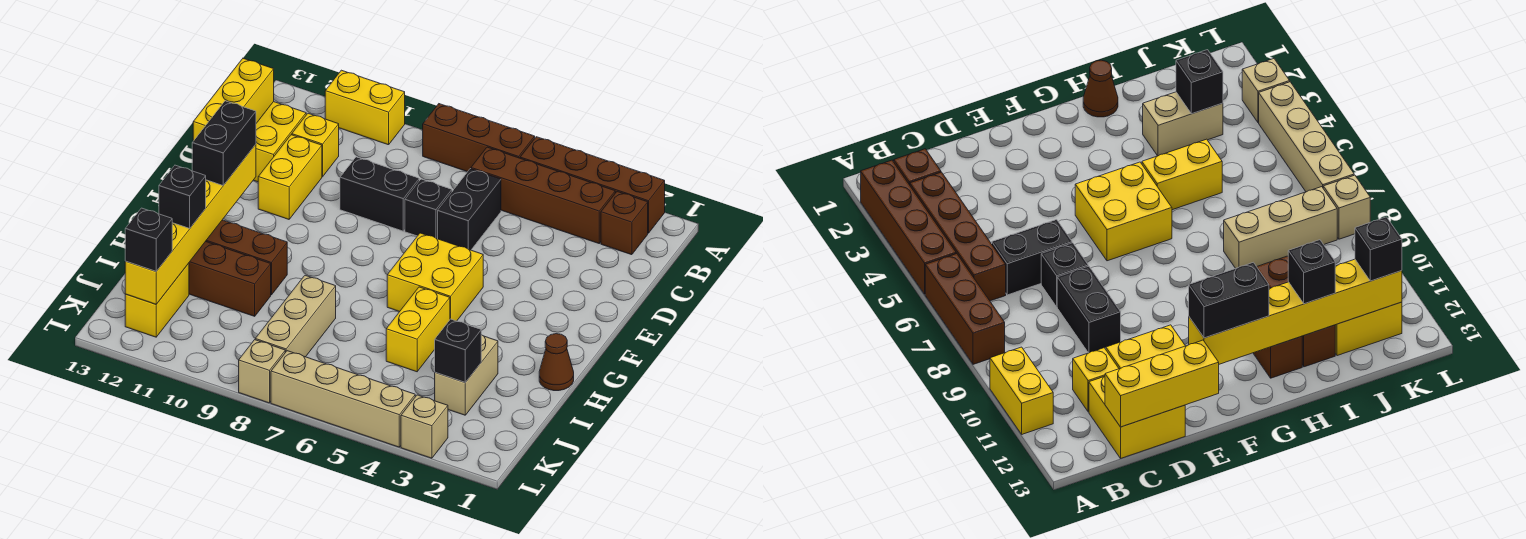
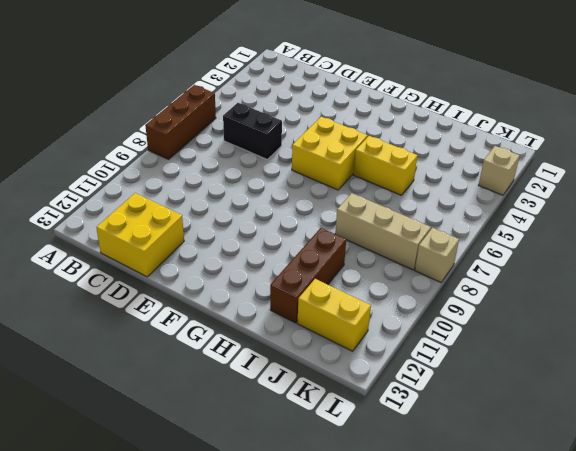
none -> brown brick A2:A5 level 1
none -> yellow brick A10:A11 level 1
none -> brown brick B2 level 1

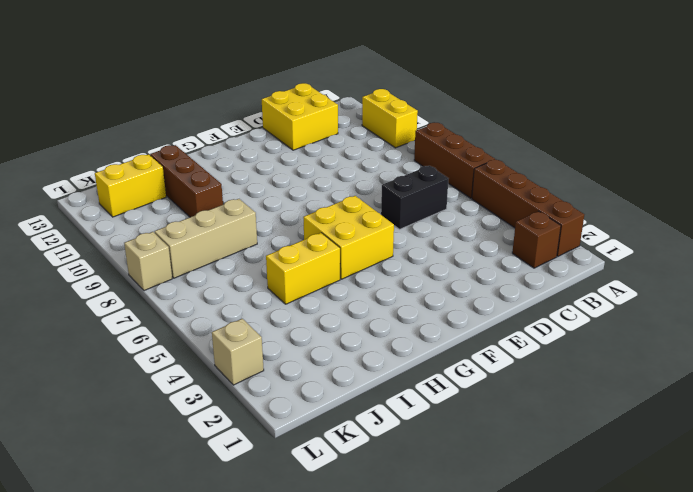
none -> brown brick B3:B6 level 1
none -> yellow brick C11 level 1
none -> black brick D7 level 1

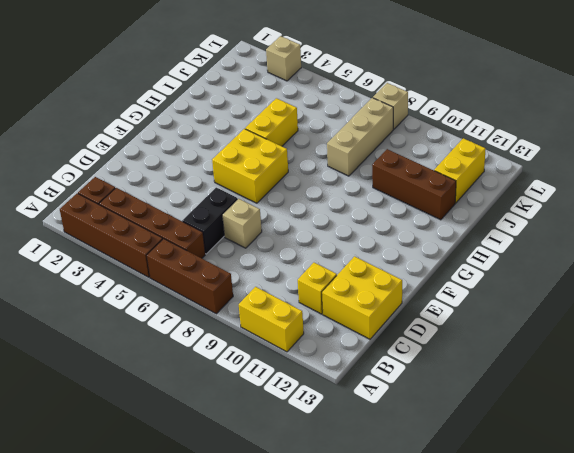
tan brick D7 level 1 -> black brick D7 level 1
none -> black brick D8:D9 level 1
none -> yellow brick D11:E11 level 1
none -> brown cone H1 level 1

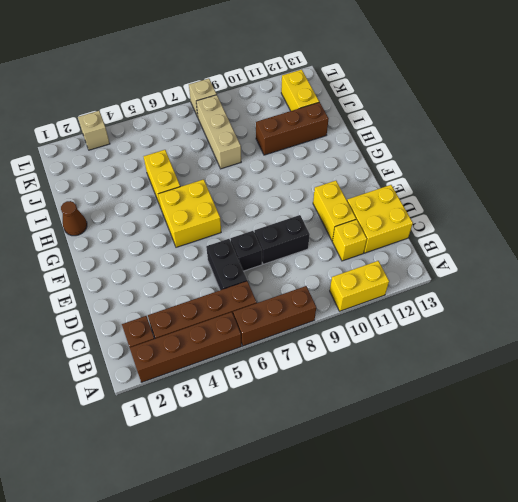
none -> brown brick H10:H12 level 1
none -> tan brick I3:J3 level 1
none -> tan brick L4:L7 level 1

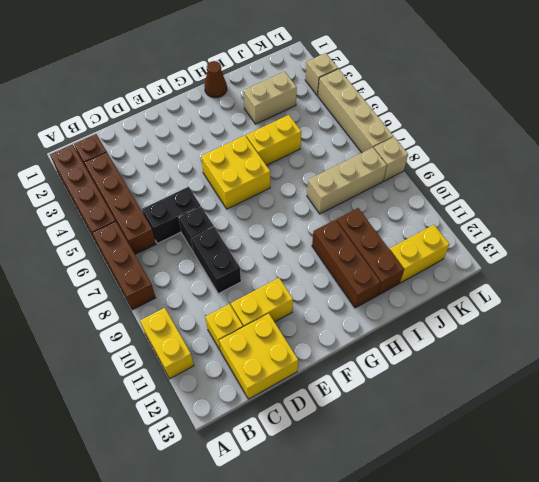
none -> yellow brick C13:E13 level 2
none -> yellow brick F12:K12 level 2
none -> black brick J3 level 2

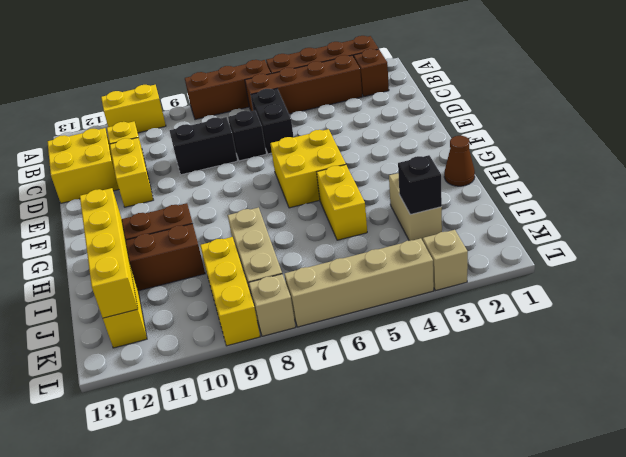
yellow brick H12:K12 level 2 -> yellow brick F12:K12 level 2
yellow brick J9:L9 level 1 -> yellow brick C13:E13 level 2
none -> black brick F12:G12 level 3
none -> black brick I12 level 3
none -> black brick K12 level 3

